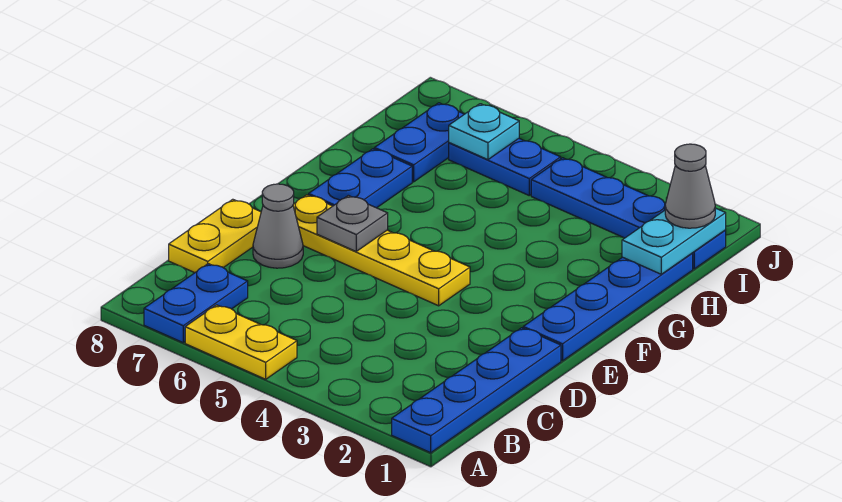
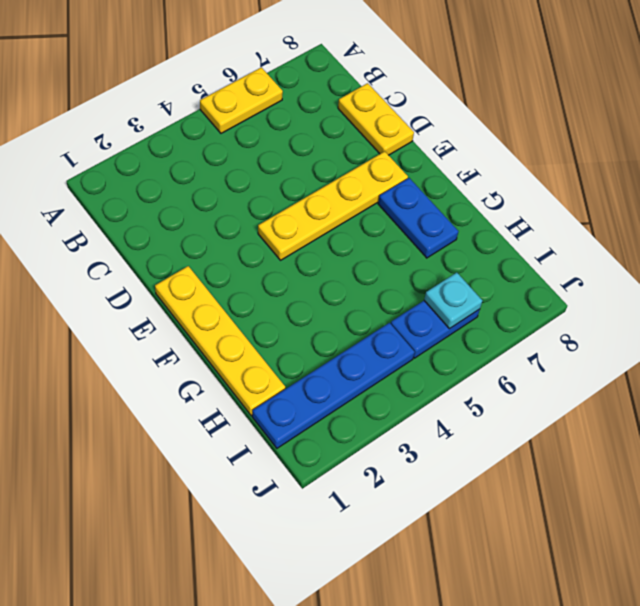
yellow plate E1:H1 level 1 -> blue plate E1:H1 level 1
none -> blue plate A1:D1 level 1
none -> blue plate A7:B7 level 1
none -> grey cone D7 level 1

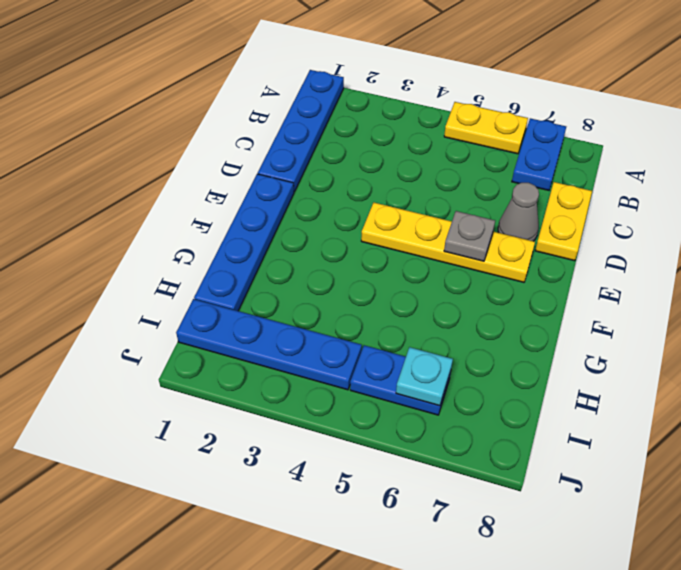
none -> blue plate F7:G7 level 1
none -> blue plate H7:I7 level 1
none -> cyan plate H1:I1 level 2

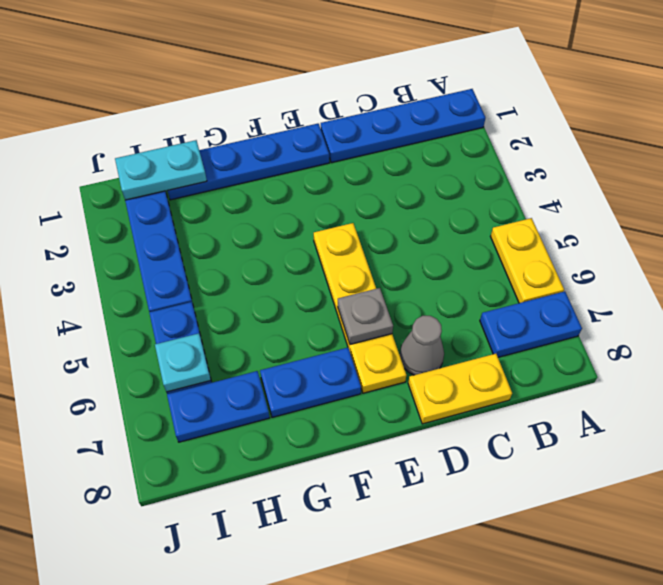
none -> grey cone I1 level 3

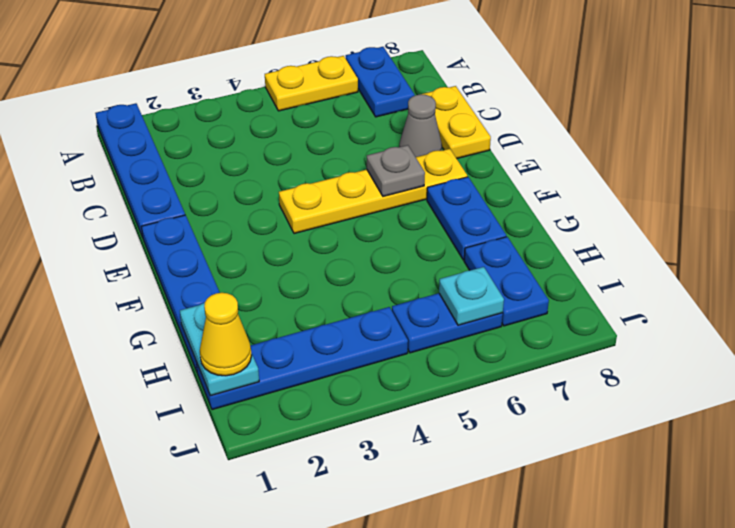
yellow cone I1 level 3 -> grey cone I1 level 3

